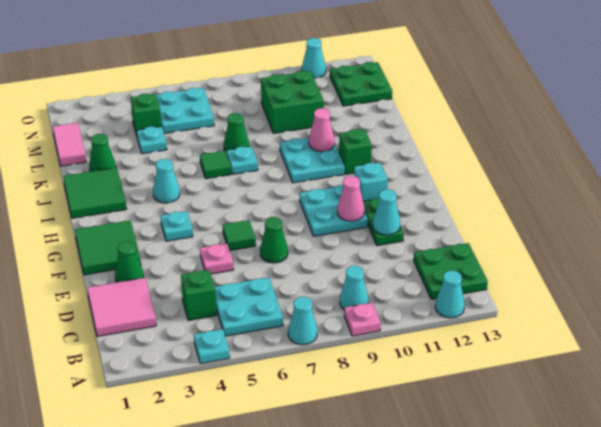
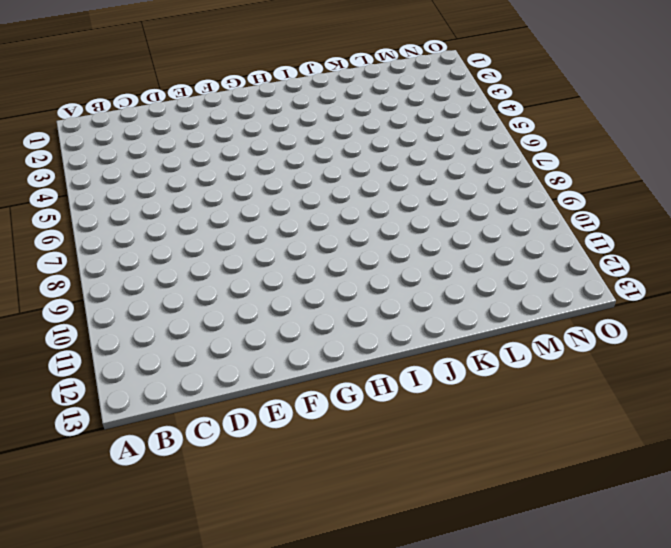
none -> cyan plate A4 level 1
none -> cyan cone A7 level 1
none -> pink plate A9 level 1
none -> cyan cone A12 level 1

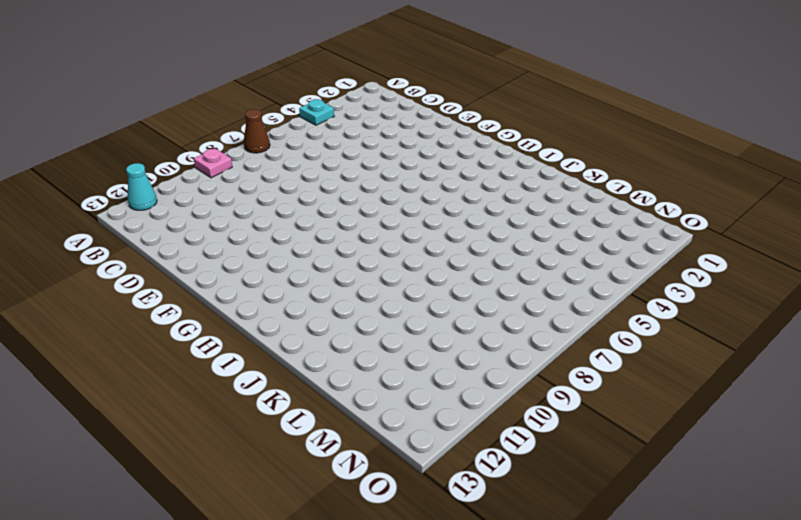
brown cone A7 level 1 -> cyan cone A7 level 1
none -> cyan plate B5:C6 level 1
none -> cyan cone B9 level 1
none -> green plate B12:C13 level 1
none -> pink tile C1:D2 level 1

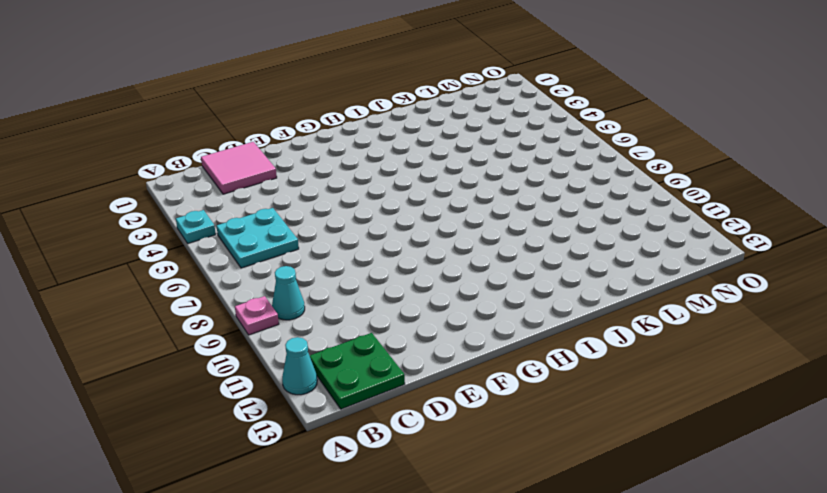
none -> cyan cone A7 level 1
none -> green brick C4 level 1
none -> green cone E2 level 1
none -> pink plate E5 level 1

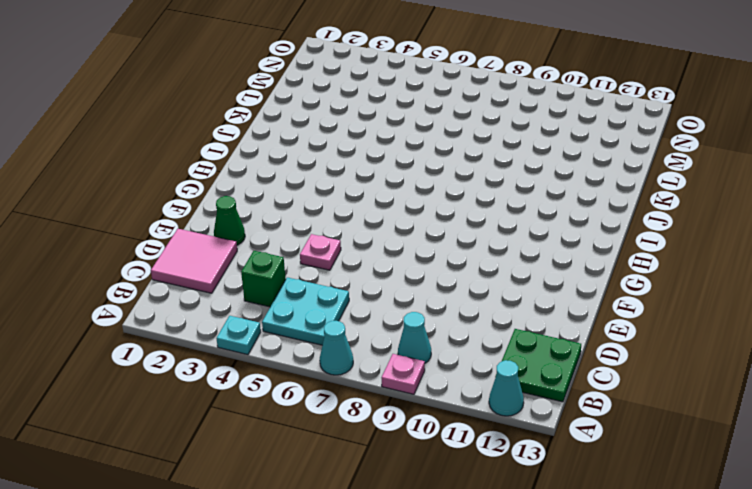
none -> green cone E7 level 1
none -> green plate E11:F11 level 1
none -> green tile F1:G2 level 1
none -> green tile F6 level 1

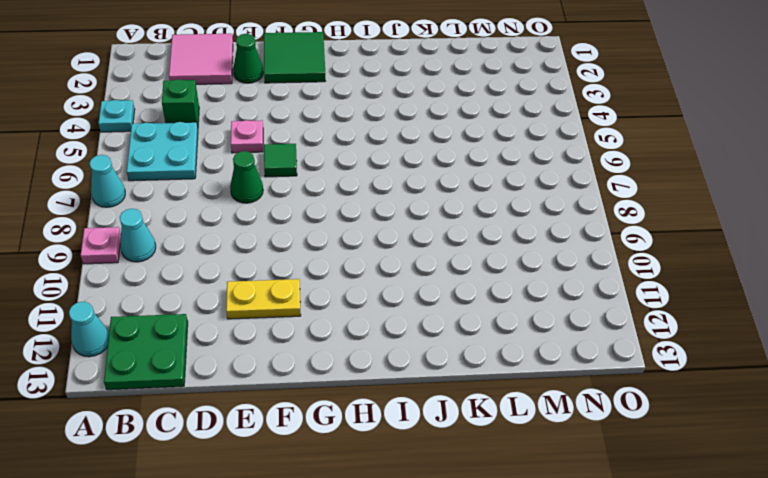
yellow plate E11:F11 level 1 -> green plate E11:F11 level 1
none -> cyan plate F9:G10 level 1
none -> cyan plate G4 level 1
none -> cyan brick G11 level 1
none -> green tile I1:J2 level 1

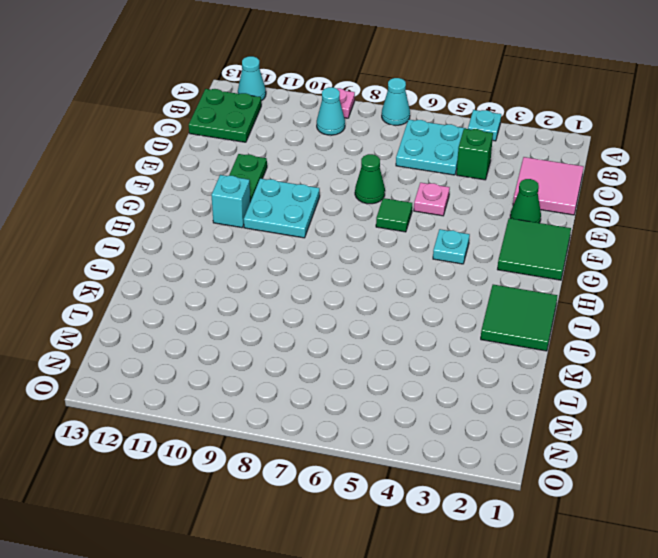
none -> cyan cone I4 level 1
none -> cyan plate I9:J10 level 1
none -> green brick I11 level 1
none -> green tile J6 level 1

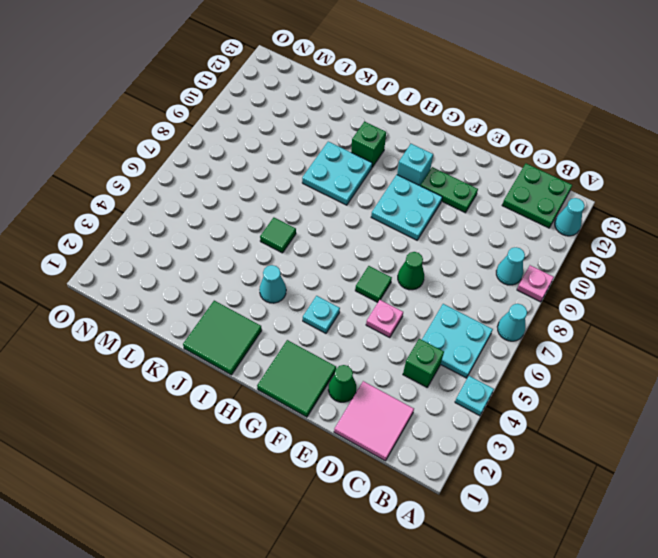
none -> cyan plate J7 level 1
none -> green cone K2 level 1
none -> green cone K7 level 1
none -> pink tile L1:M1 level 1

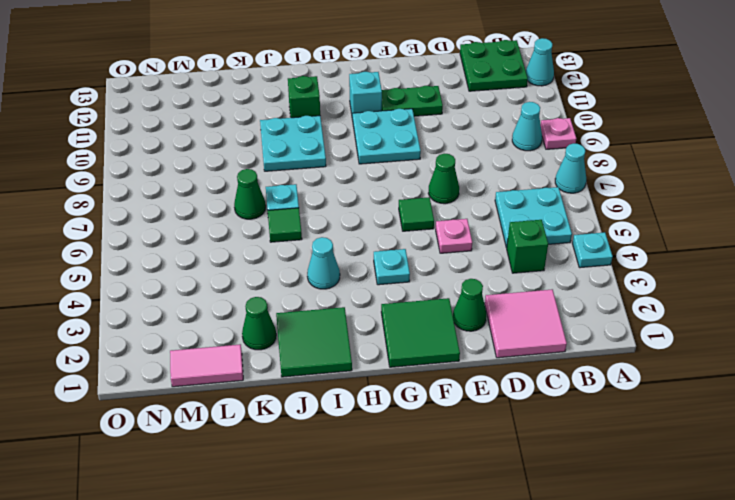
none -> cyan plate L4 level 1
none -> green brick L9:M10 level 1
none -> green brick M4 level 1
none -> cyan plate M5:N6 level 1

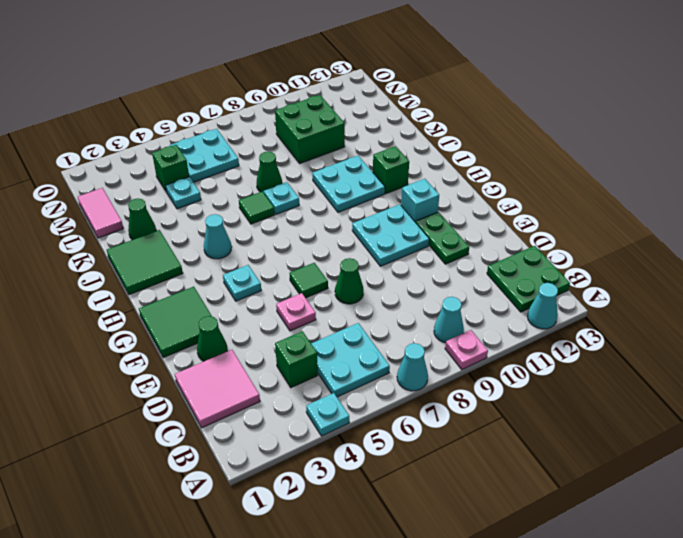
none -> green plate M12:N13 level 1
none -> cyan cone O11 level 1
none -> cyan cone E11 level 2
none -> pink cone F10 level 2

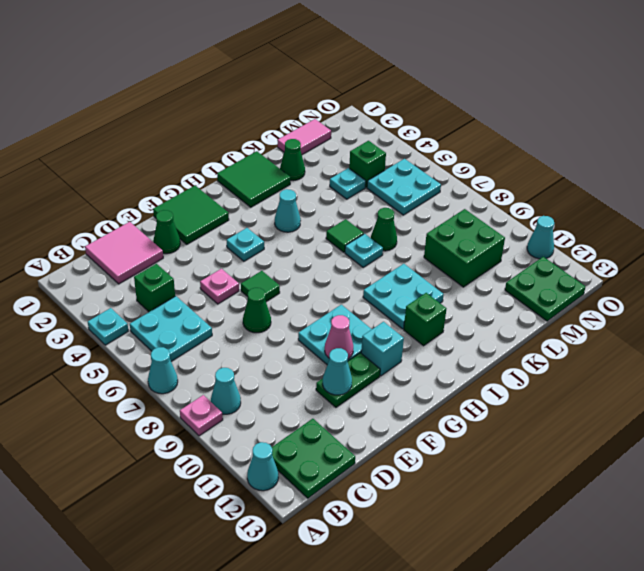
none -> pink cone J10 level 2

